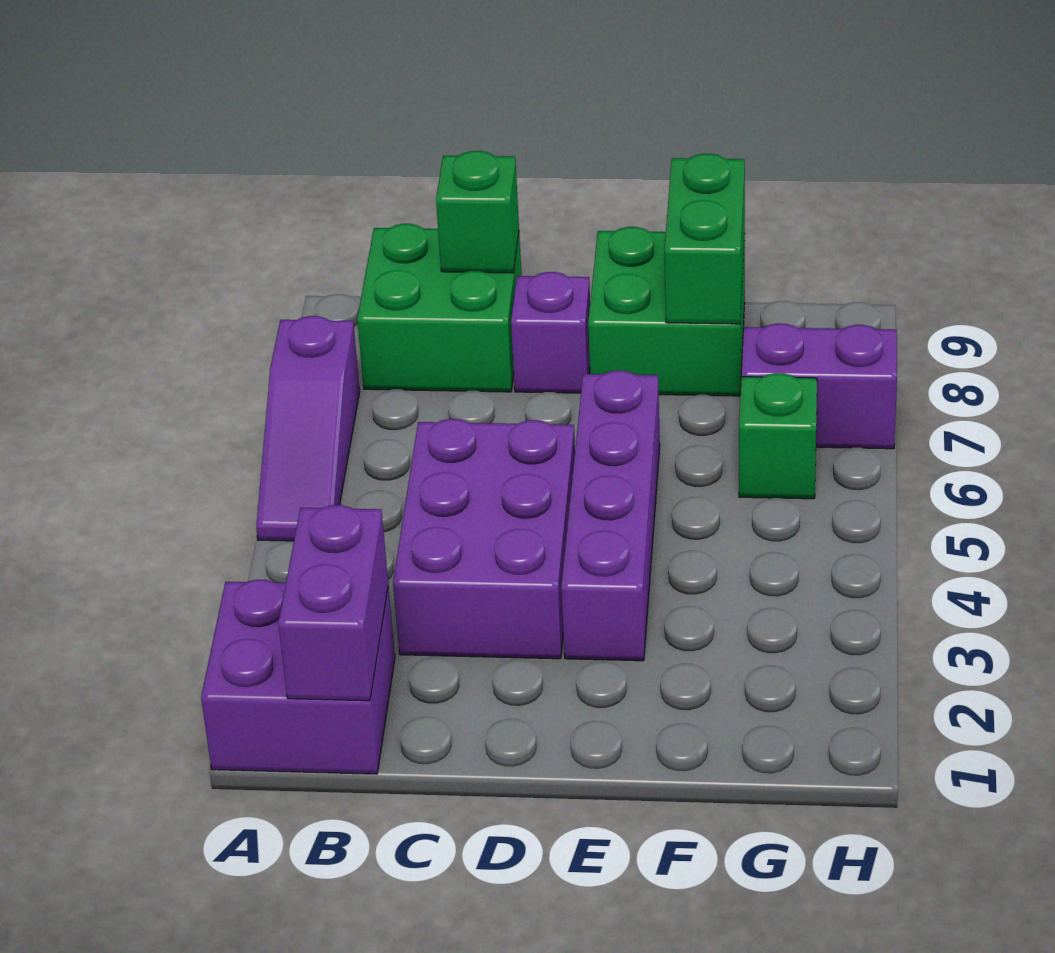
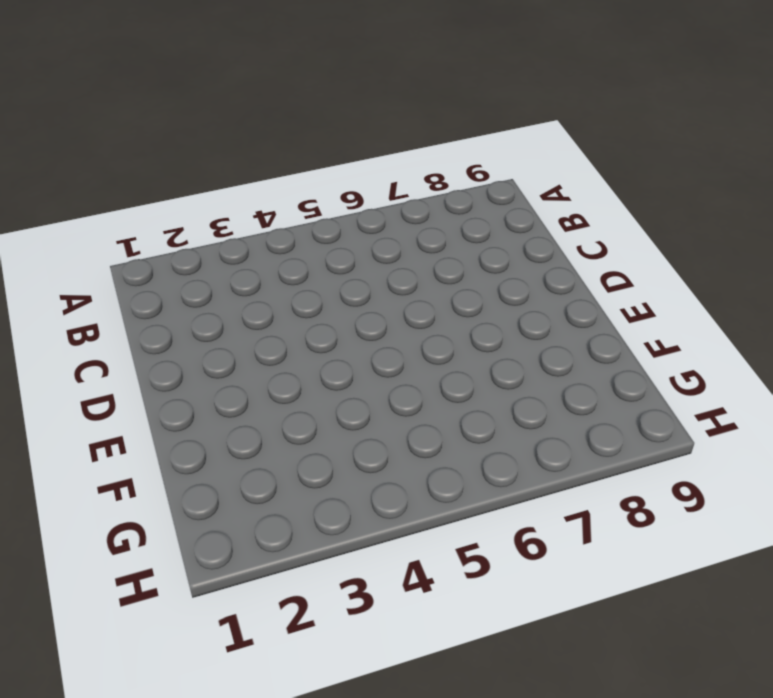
none -> purple brick A1:B2 level 1
none -> purple slope A5:A7 level 1 top 7
none -> green brick B8:C9 level 1

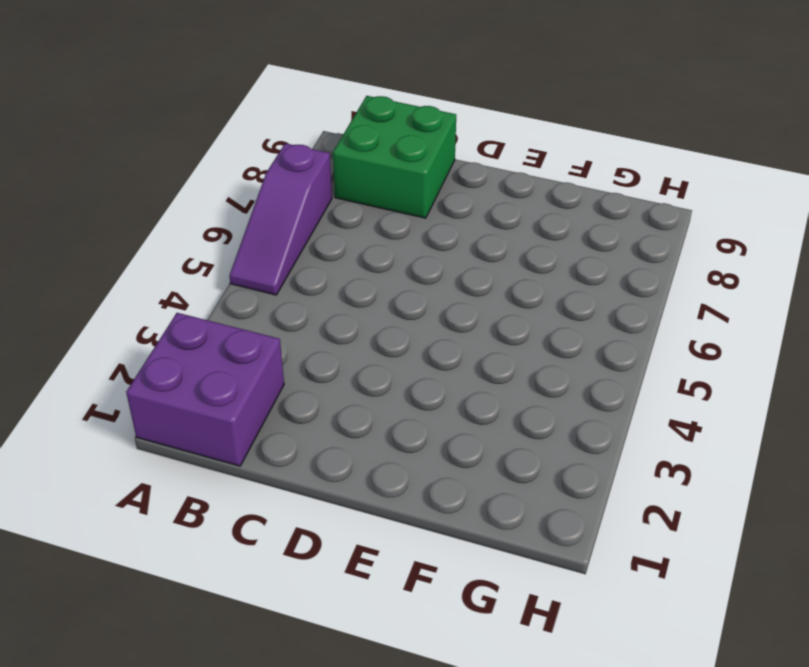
none -> purple brick C3:D5 level 1
none -> purple brick D8 level 1
none -> purple brick E3:E6 level 1

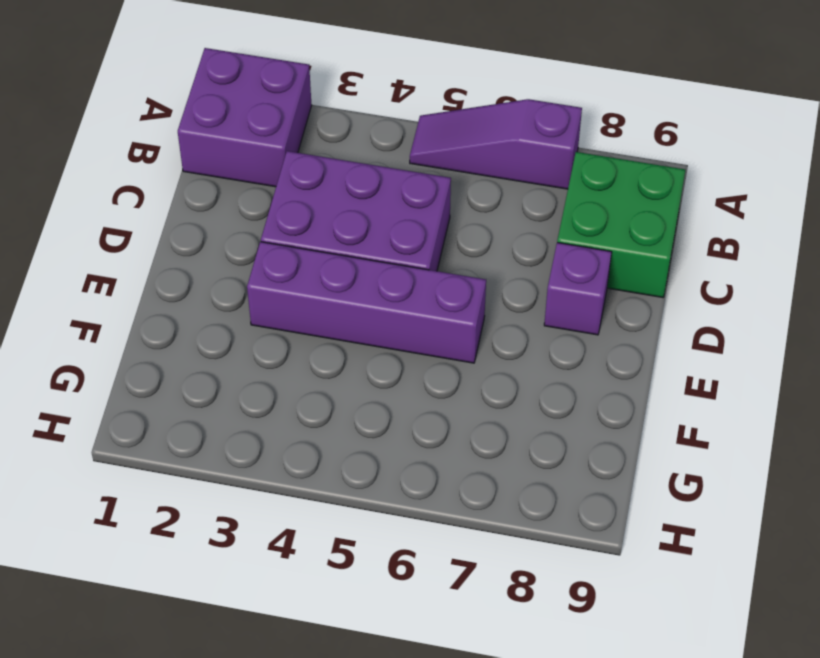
none -> green brick E8:F9 level 1
none -> green brick G6 level 1
none -> purple brick G7:H7 level 1

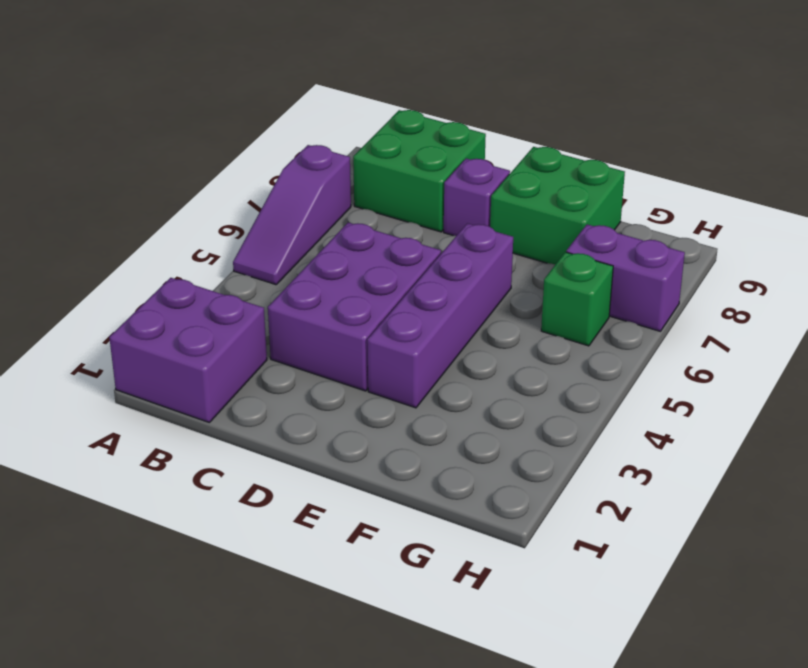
none -> purple brick B1:B2 level 2
none -> green brick C9 level 2
none -> green brick F8:F9 level 2

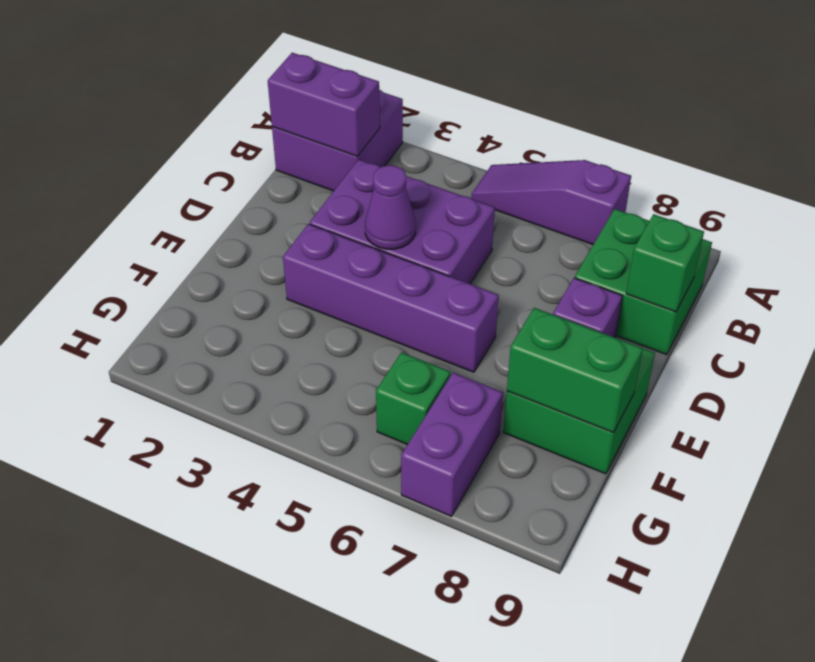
purple cone D4 level 2 -> none

